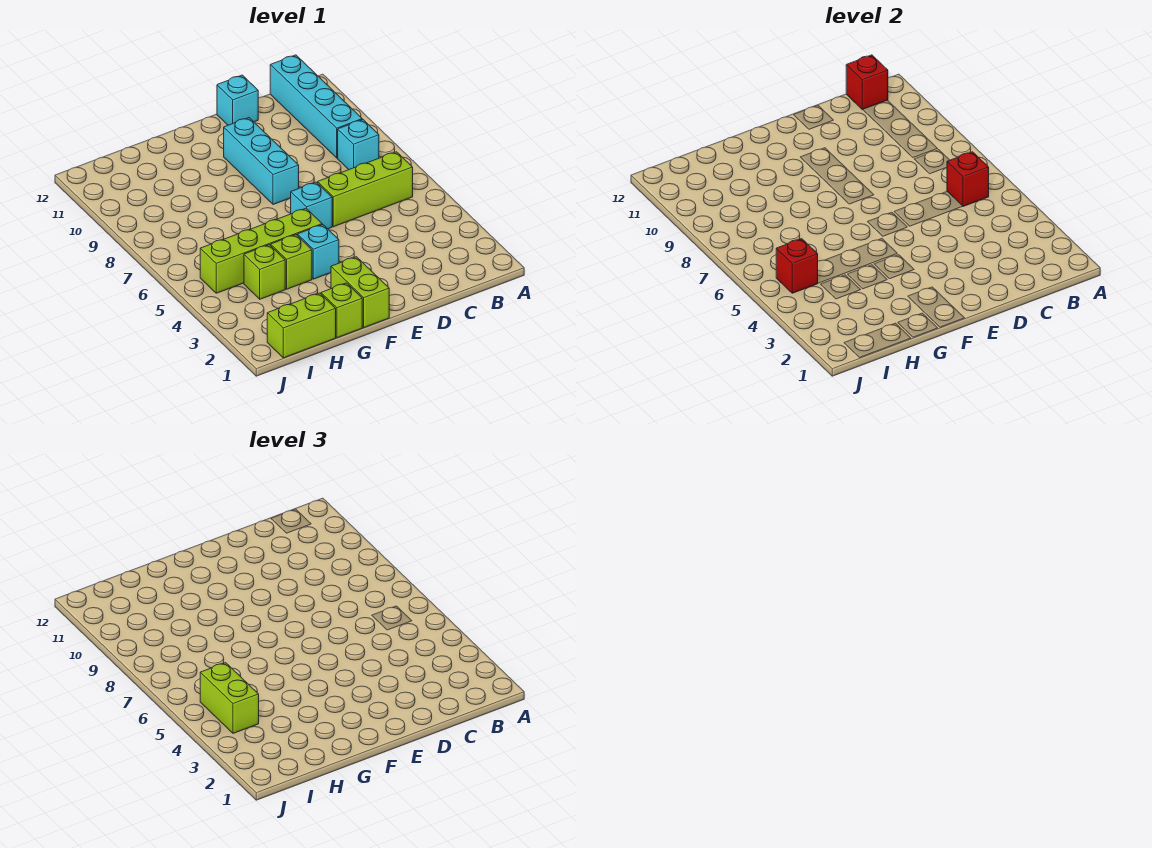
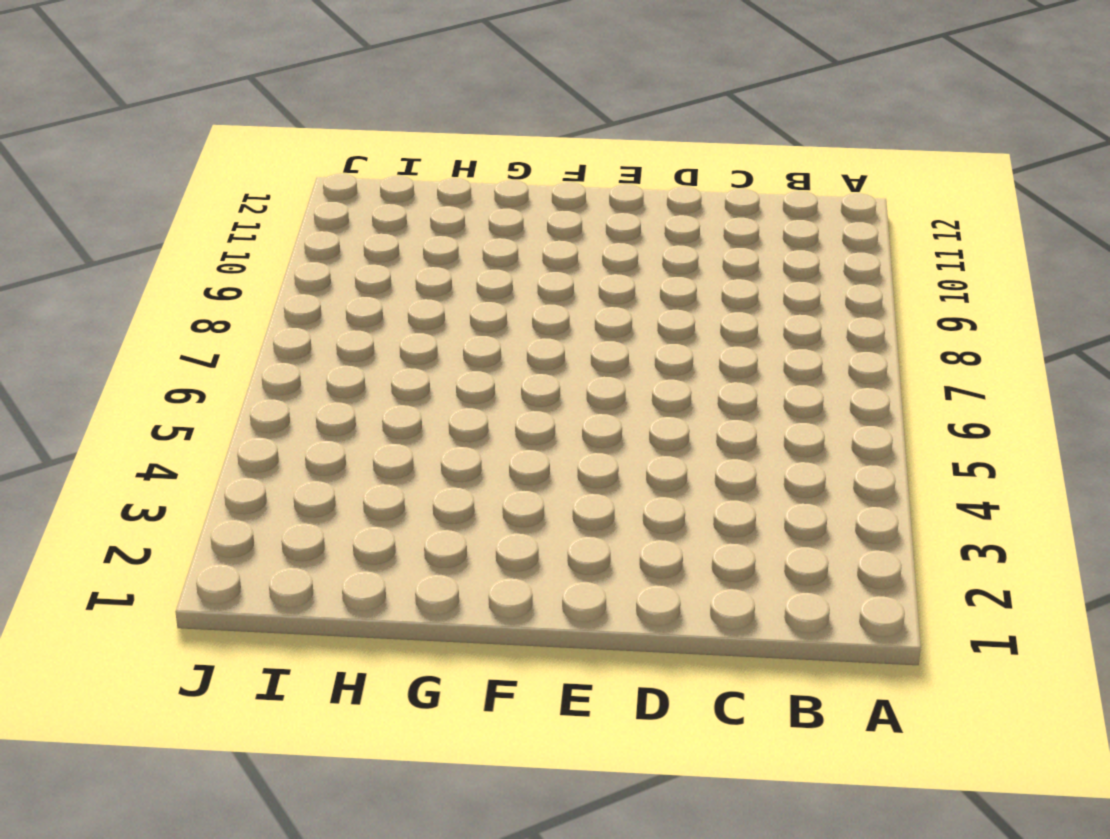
none -> lime brick B6:D6 level 1
none -> cyan brick B8 level 1
none -> cyan brick B9:B12 level 1

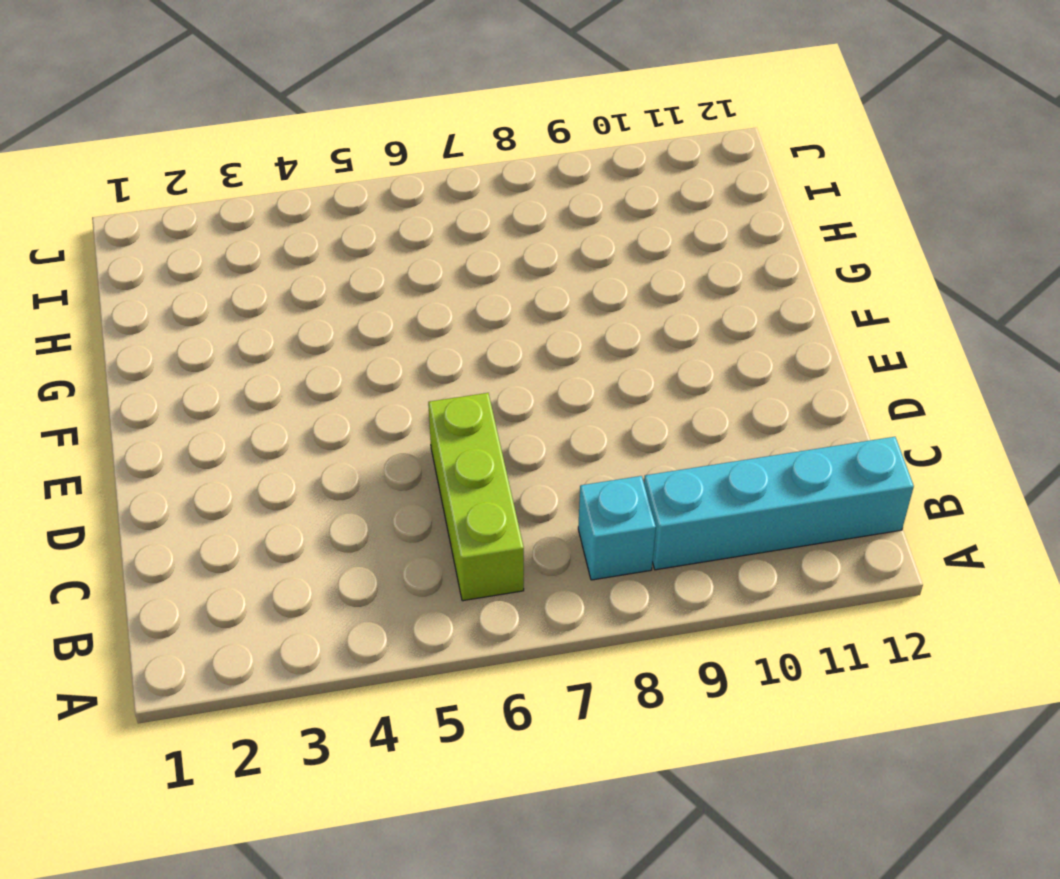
none -> cyan brick D12 level 1
none -> cyan brick E6 level 1
none -> cyan brick E8:E10 level 1

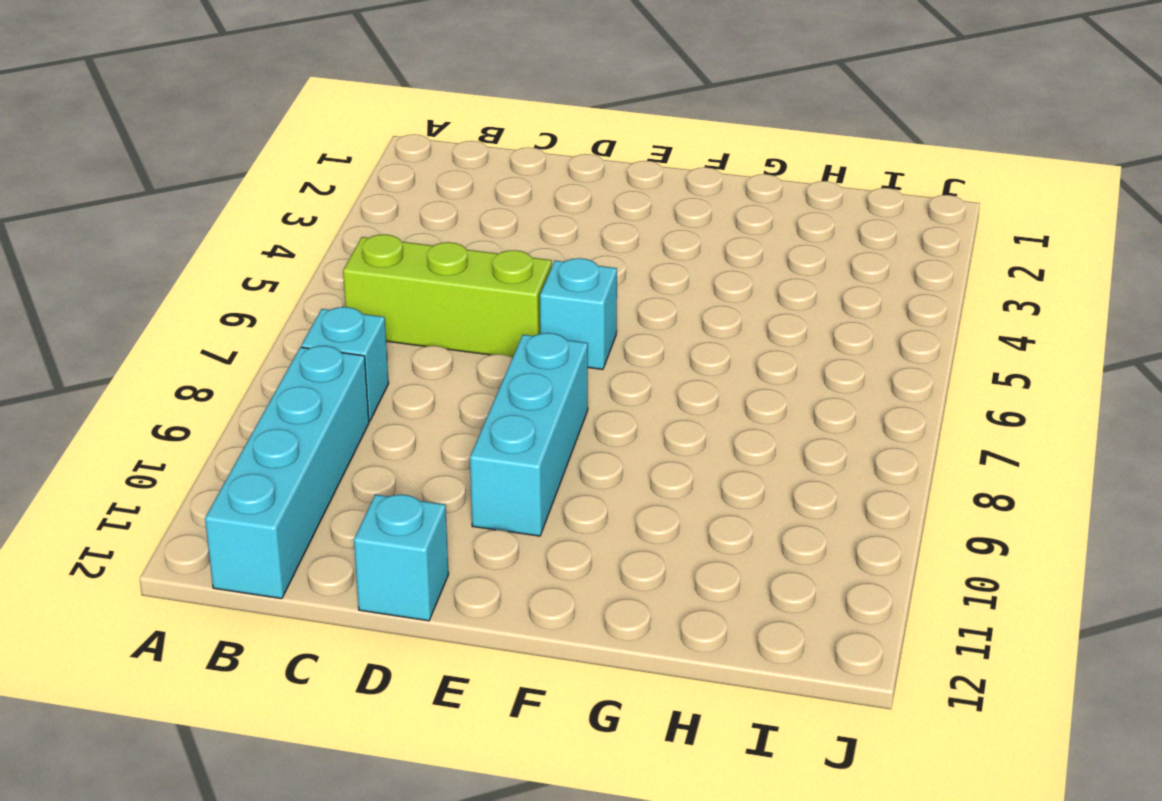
none -> lime brick F1:F2 level 1
none -> cyan brick F4 level 1
none -> lime brick F5:I5 level 1

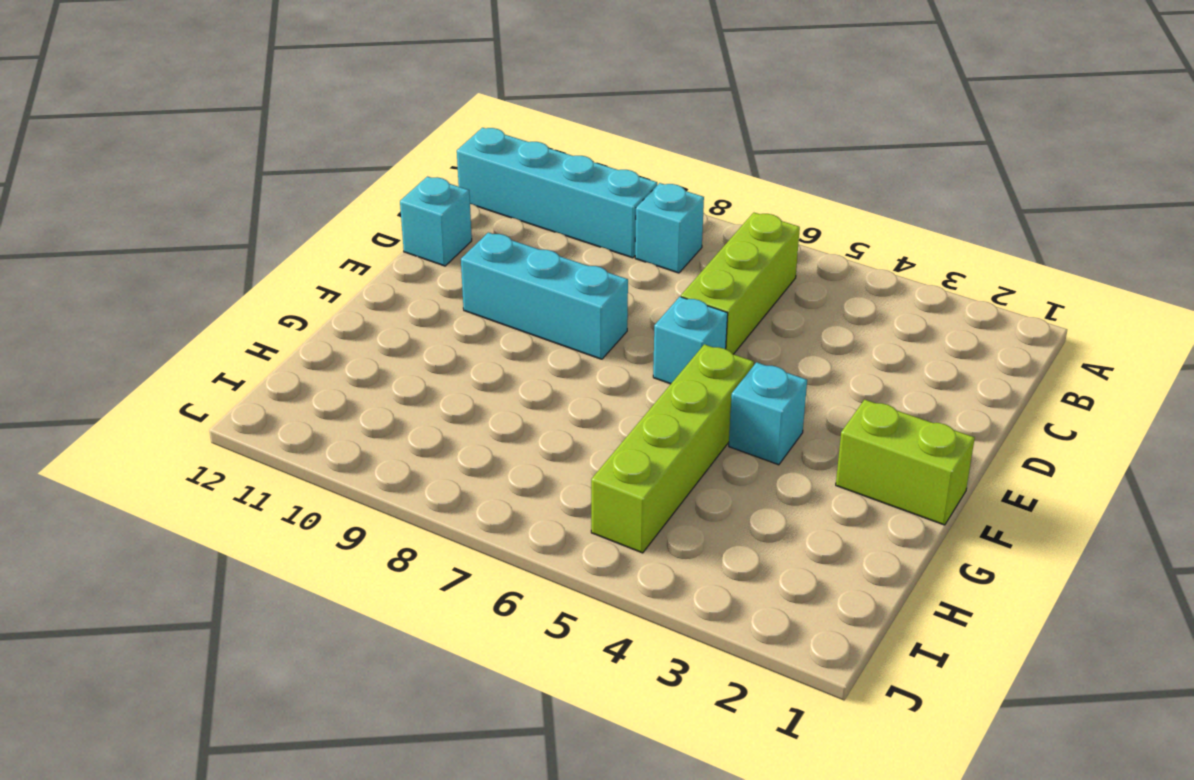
none -> lime brick G1 level 1
none -> lime brick G4 level 1
none -> lime brick H1:I1 level 1

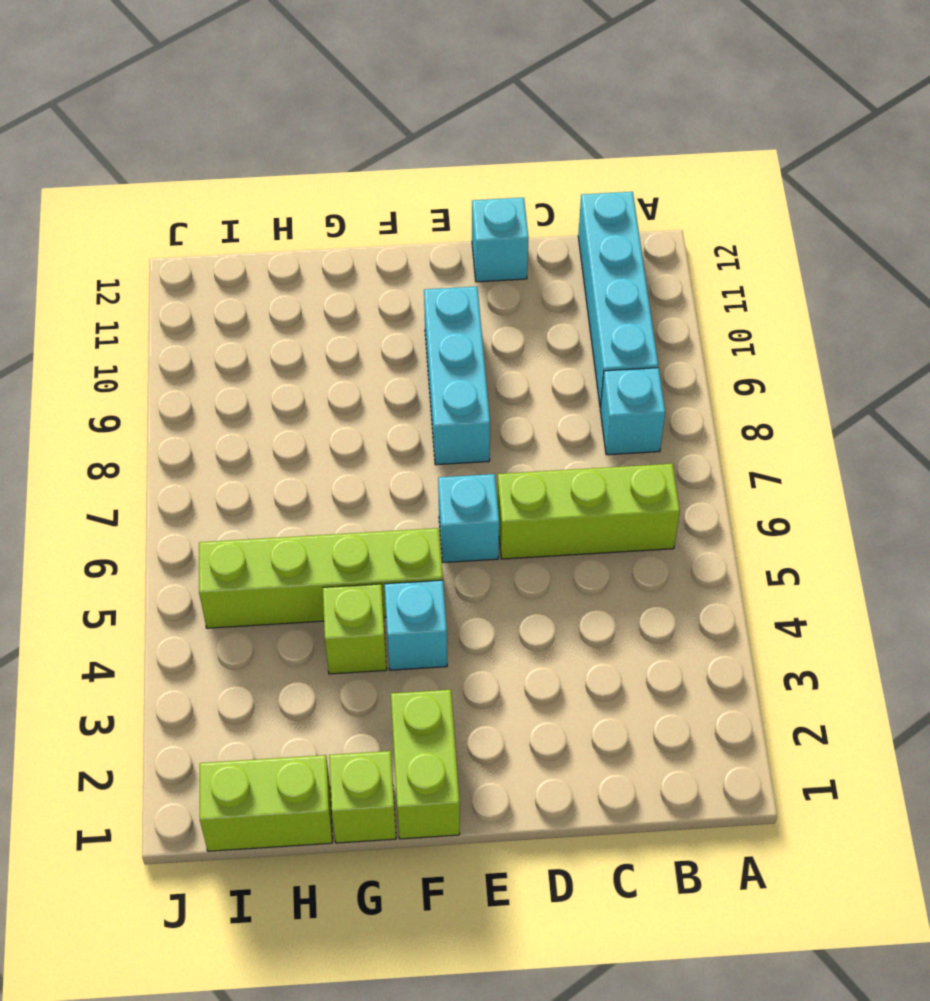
none -> lime brick H4 level 1
none -> red brick B6 level 2
none -> red brick B12 level 2

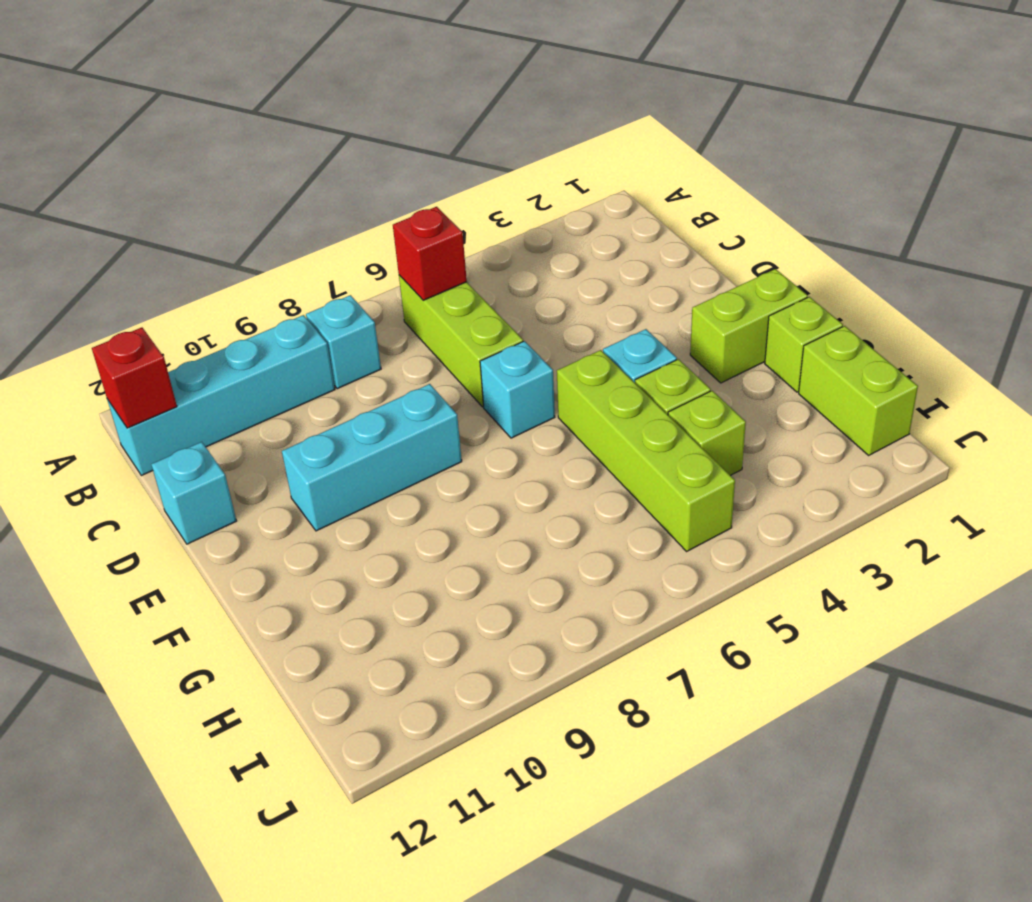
none -> red brick I5 level 2
none -> lime brick I4:I5 level 3

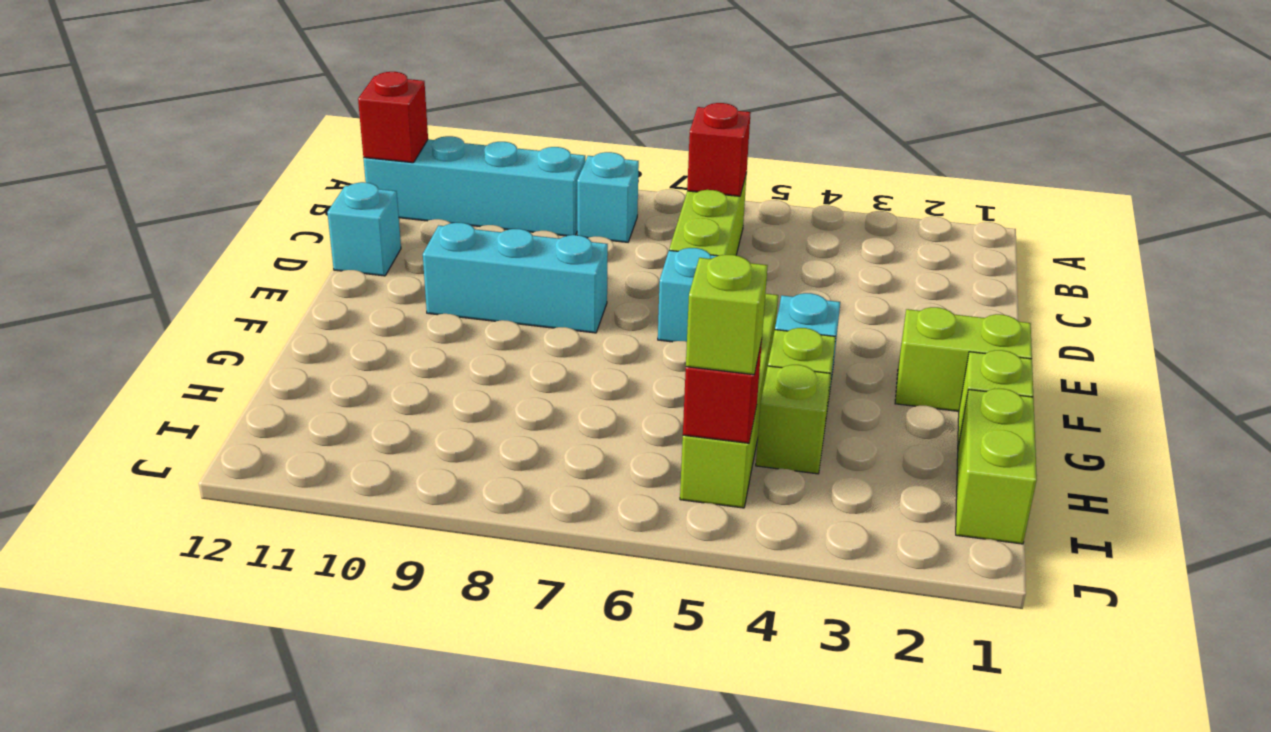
lime brick I5 level 3 -> lime brick I4:I5 level 3

